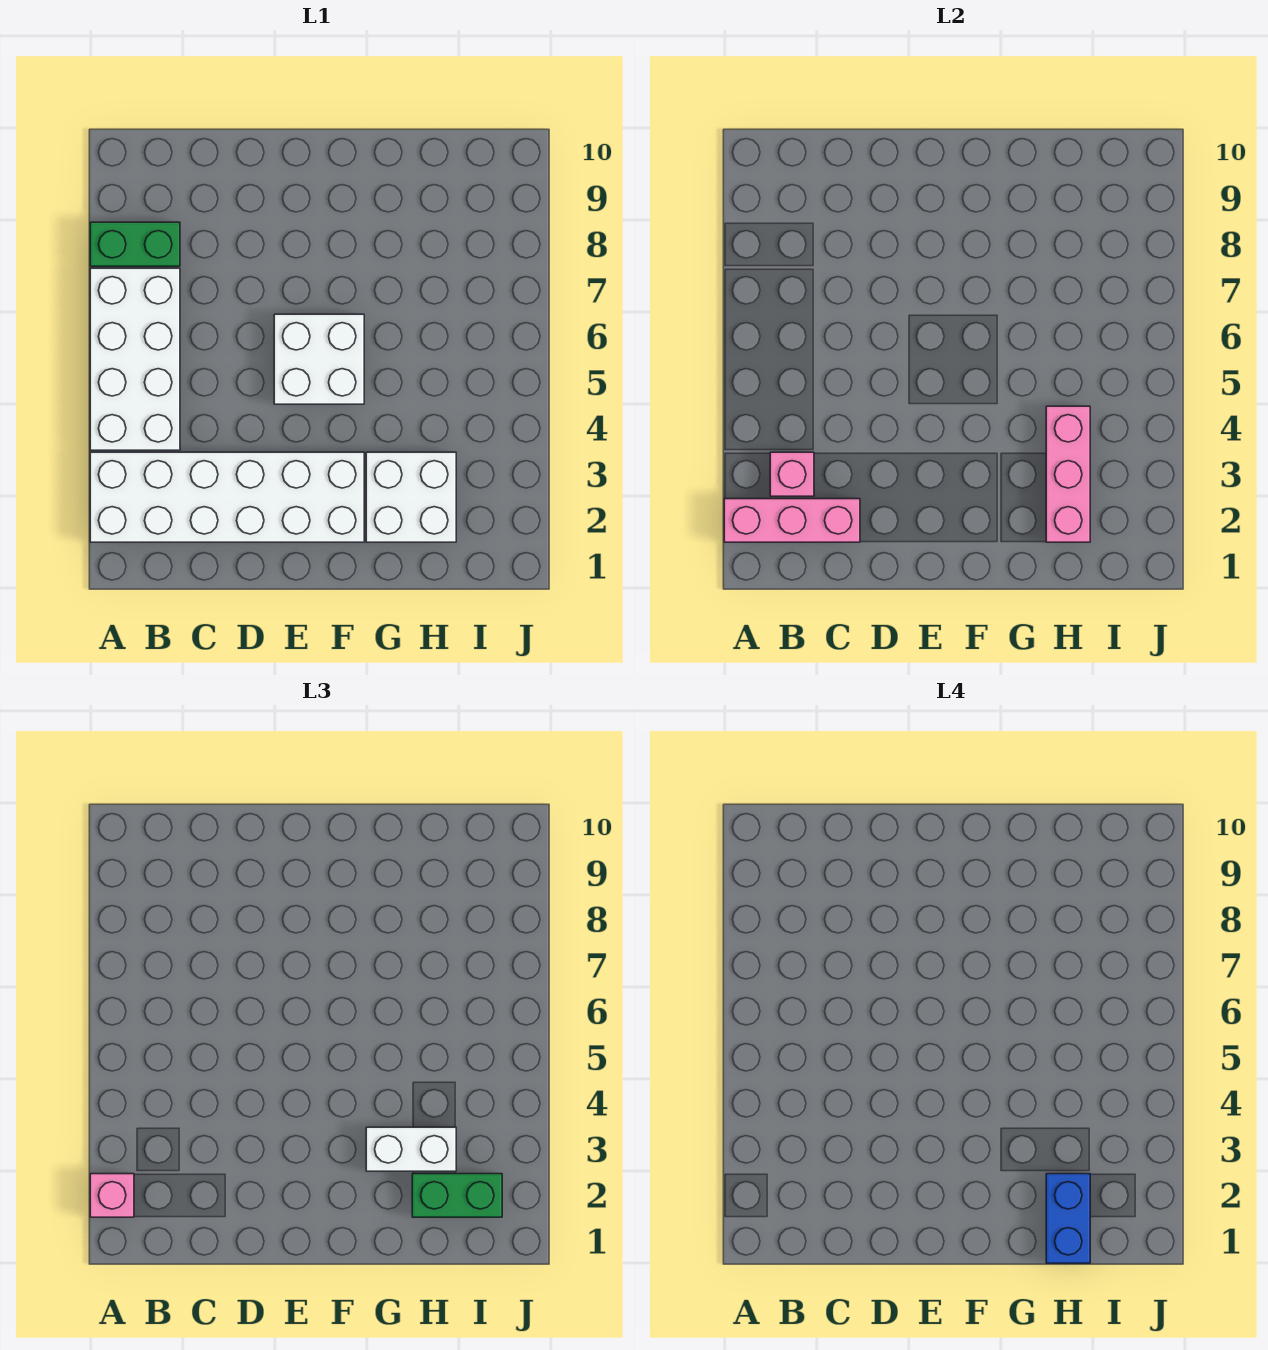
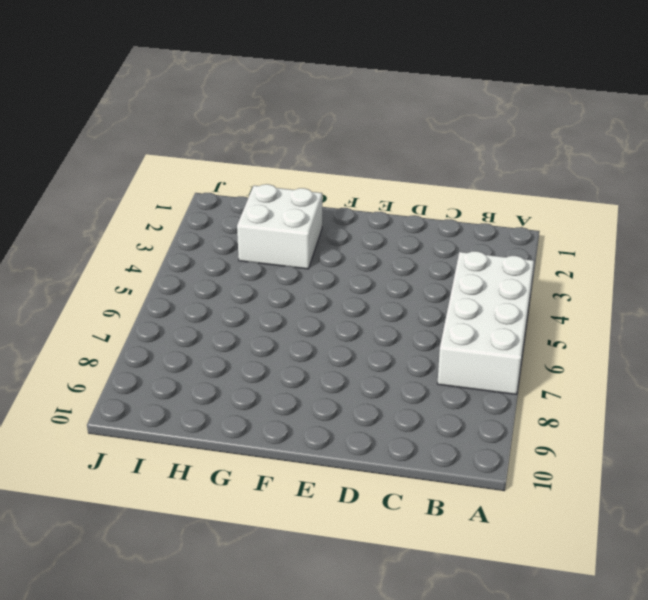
none -> white brick A2:F3 level 1
none -> green brick A8:B8 level 1
none -> white brick E5:F6 level 1

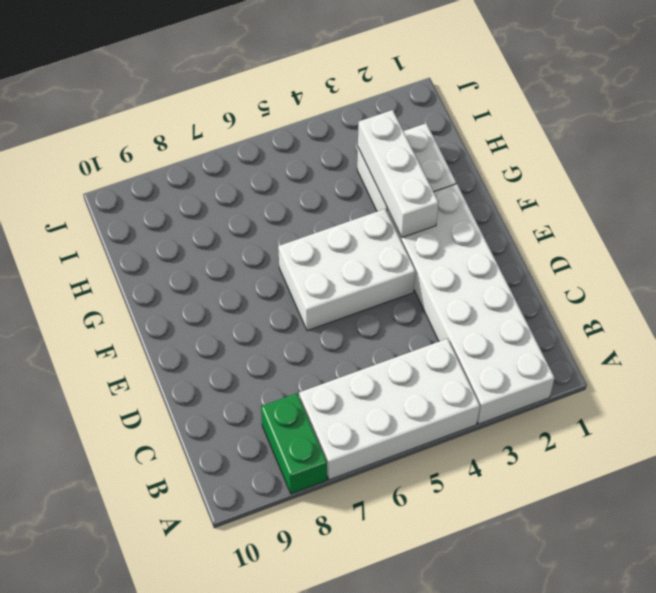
white brick E4:F6 level 1 -> white brick E5:F6 level 1
white brick F3:H3 level 2 -> pink brick H2:H4 level 2
none -> pink brick A2:C2 level 2
none -> pink brick B3 level 2
none -> pink brick A2 level 3

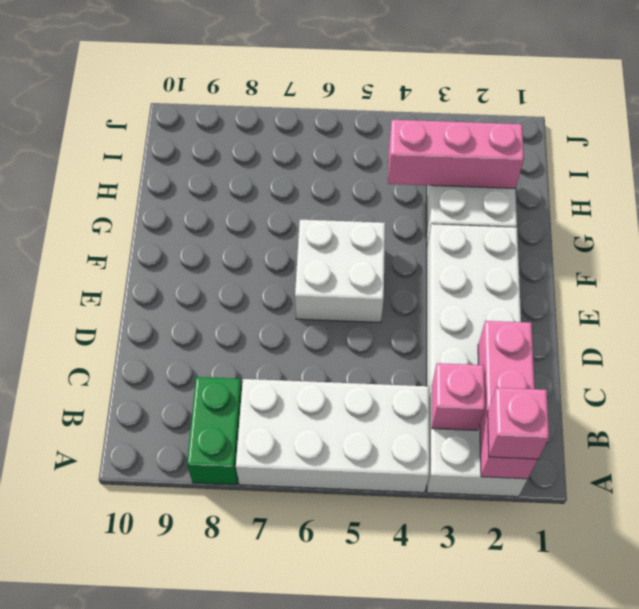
none -> white brick G3:H3 level 3
none -> green brick H2:I2 level 3
none -> blue brick H1:H2 level 4

